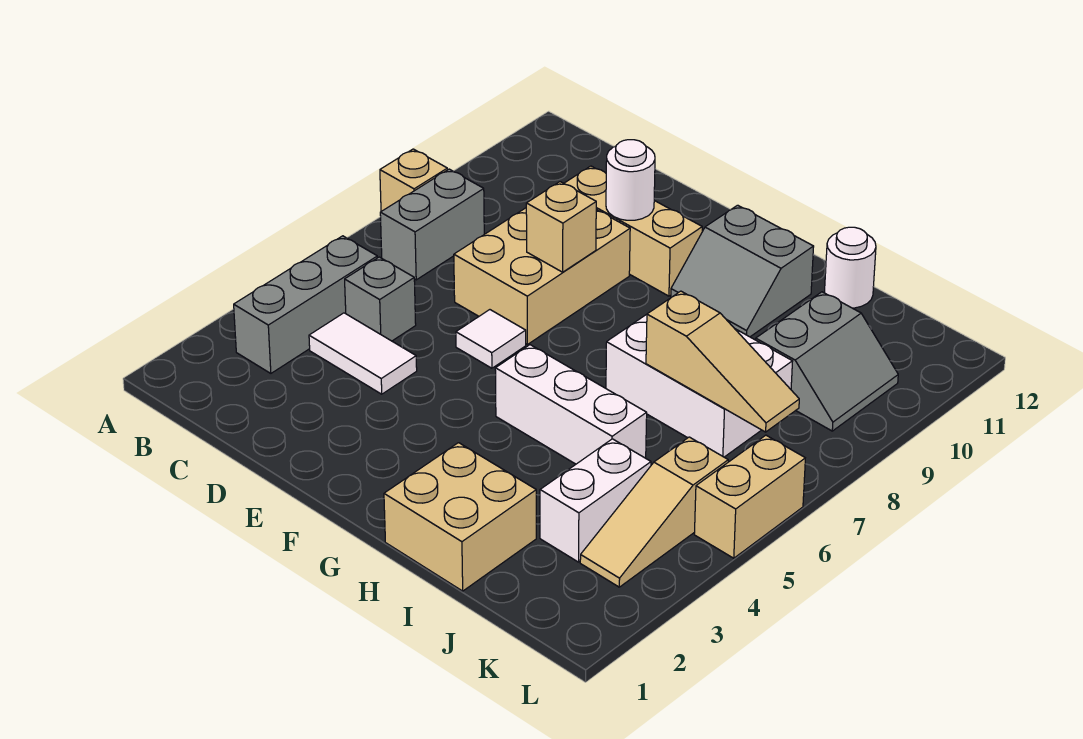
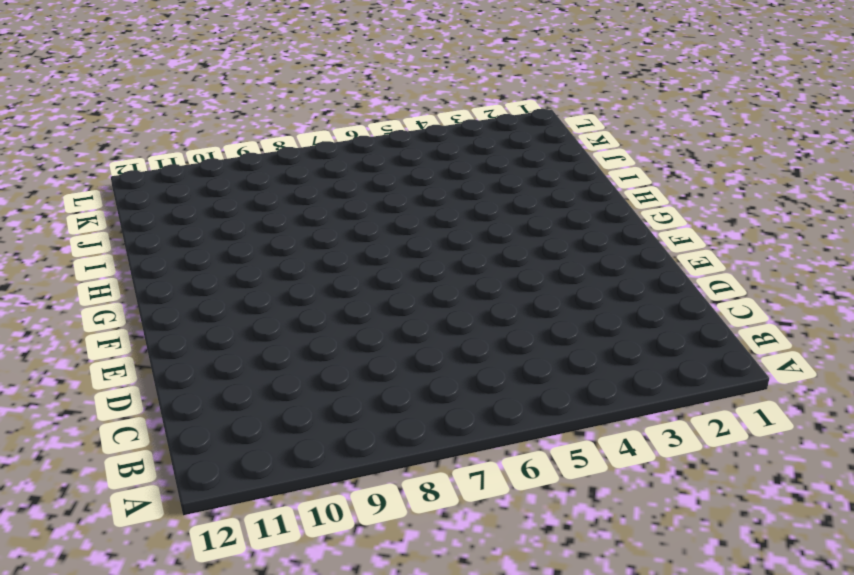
none -> tan brick A8 level 1
none -> grey brick B3:B5 level 1
none -> grey brick B7:B8 level 1

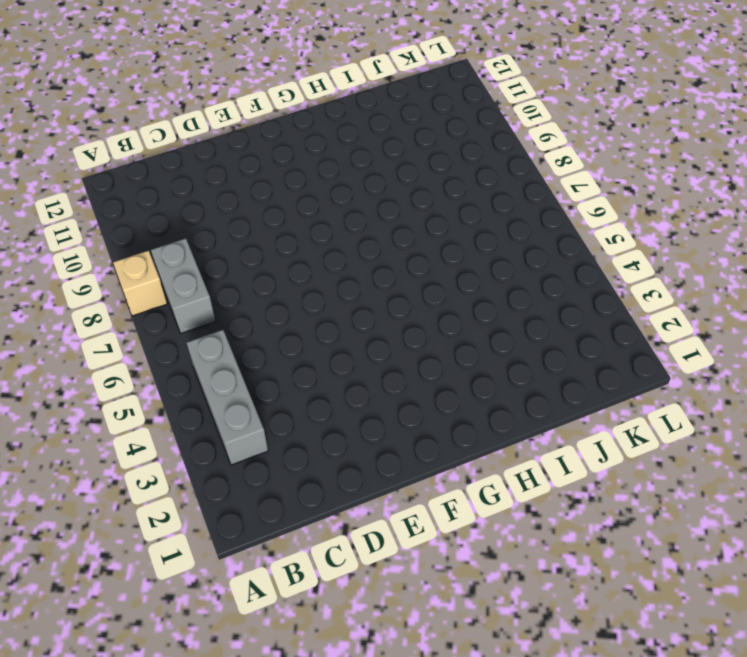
none -> white tile C4:D4 level 1
none -> grey brick C5 level 1
none -> tan brick D7:E9 level 1

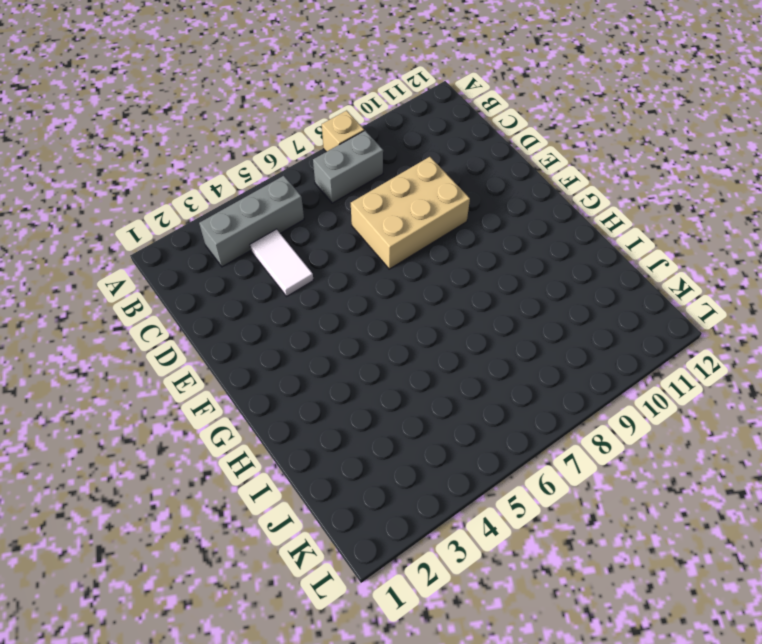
none -> grey brick C5 level 1
none -> tan brick D10:F10 level 1
none -> white tile E6 level 1

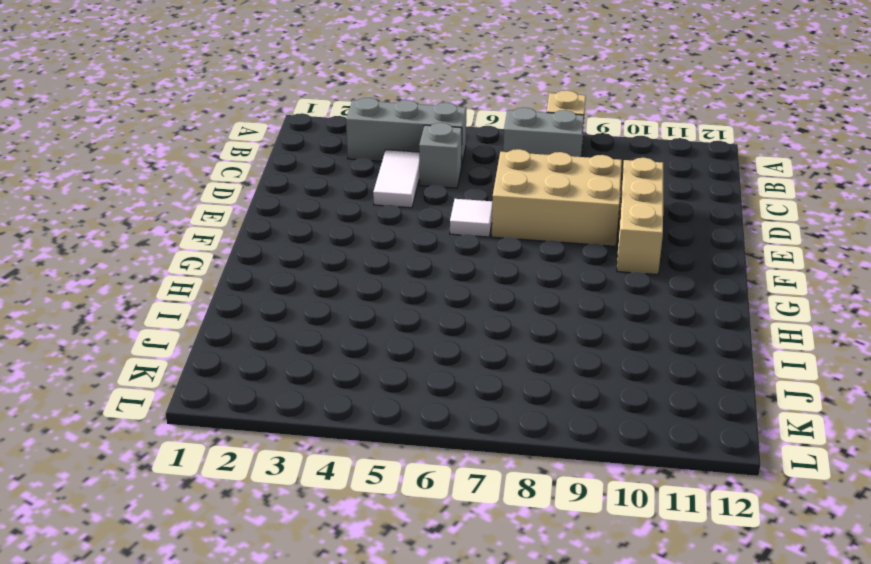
none -> white brick G5:I5 level 1
none -> grey slope G10:H11 level 1 top 11
none -> tan brick H1:I2 level 1

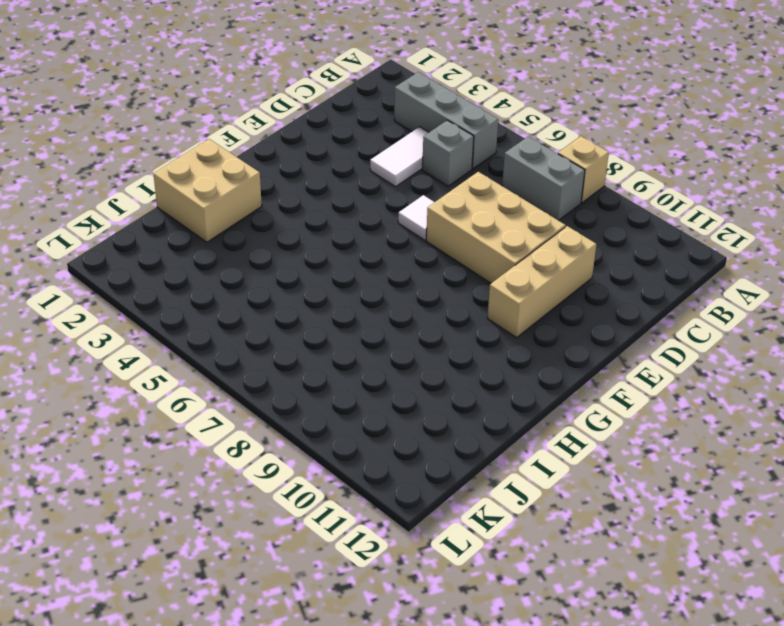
none -> white brick G5:I5 level 1
none -> grey slope G10:H11 level 1 top 11
none -> white brick H7:J8 level 1

